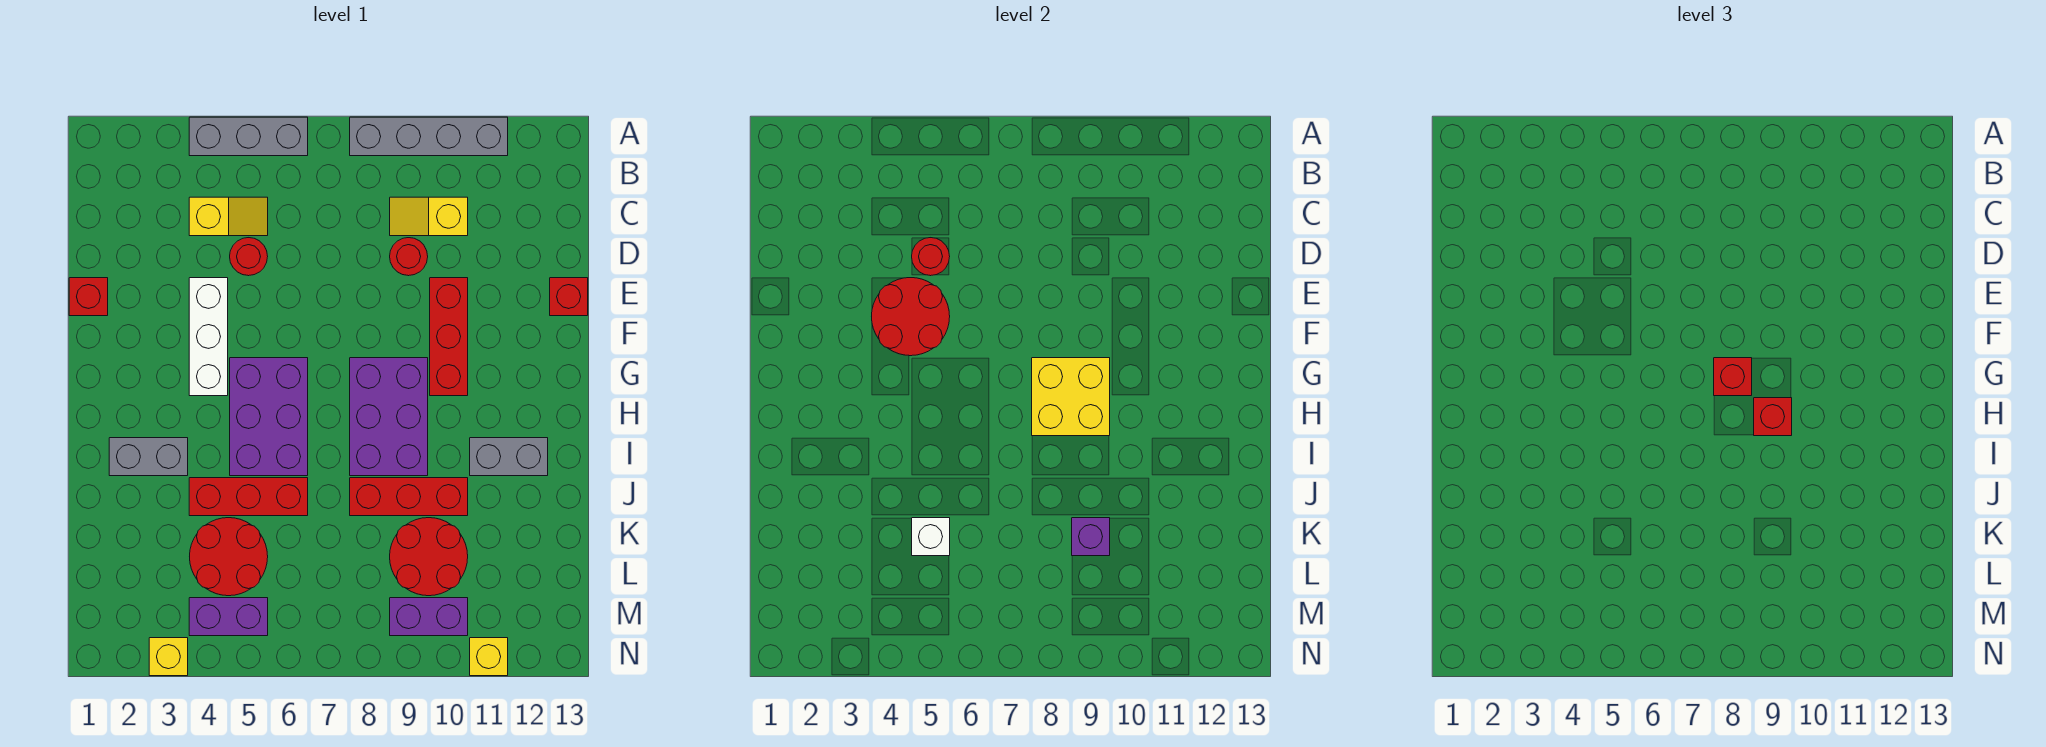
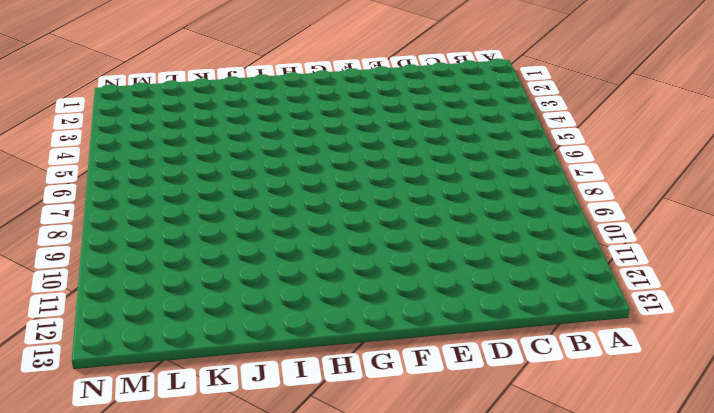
none -> grey brick A4:A6 level 1
none -> grey brick A8:A11 level 1
none -> yellow slope C4:C5 level 1 top 4

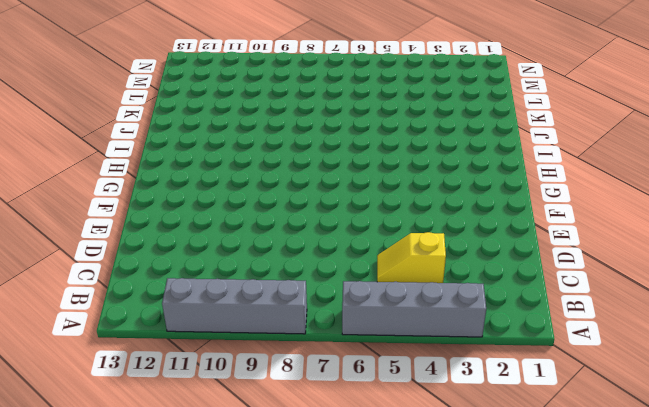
grey brick A3:A6 level 1 -> grey brick A4:A6 level 1
none -> yellow slope C9:C10 level 1 top 10
none -> red round brick D5 level 1
none -> red round brick D9 level 1

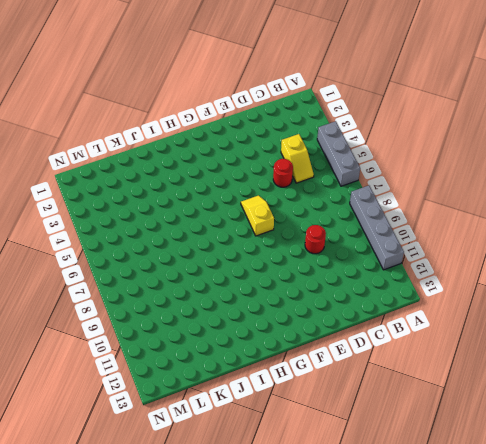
yellow slope F6:F7 level 1 top 7 -> yellow slope C9:C10 level 1 top 10
none -> red brick E1 level 1
none -> white brick E4:G4 level 1
none -> red brick E10:G10 level 1

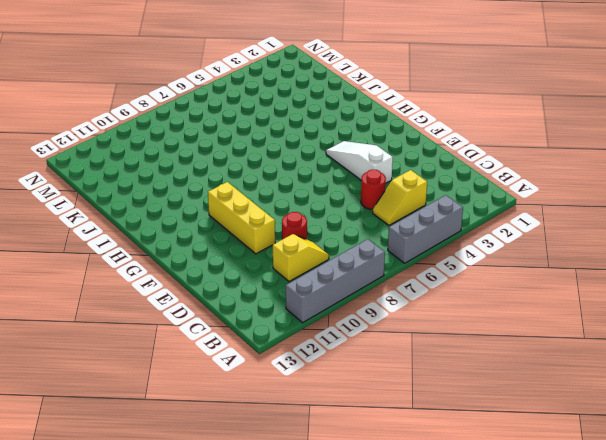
white slope E4:G4 level 1 top E -> white brick E4:G4 level 1
yellow brick E10:G10 level 1 -> red brick E10:G10 level 1
none -> red brick E1 level 1
none -> red brick E13 level 1
none -> purple brick G5:I6 level 1

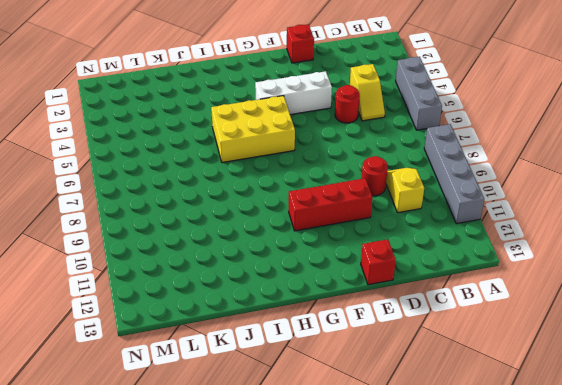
yellow brick G5:I6 level 1 -> purple brick G5:I6 level 1
none -> purple brick G8:I9 level 1
none -> grey brick I2:I3 level 1
none -> grey brick I11:I12 level 1

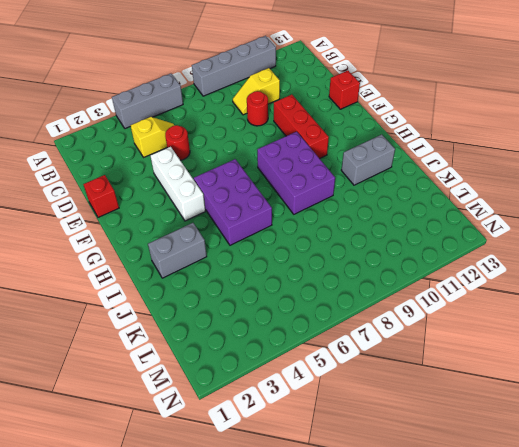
none -> red brick J4:J6 level 1
none -> red brick J8:J10 level 1
none -> red round brick K4:L5 level 1

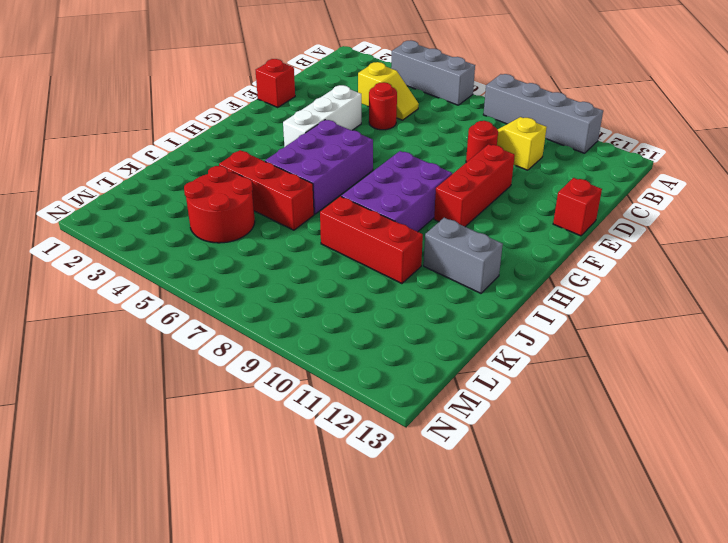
none -> grey brick I2:I3 level 1
none -> red round brick K9:L10 level 1
none -> purple brick M4:M5 level 1

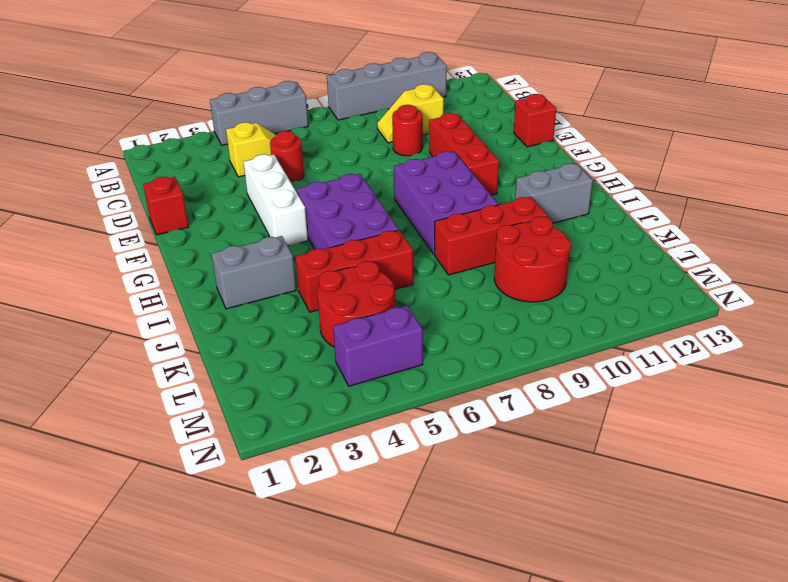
none -> purple brick M9:M10 level 1
none -> yellow brick N3 level 1
none -> yellow brick N11 level 1

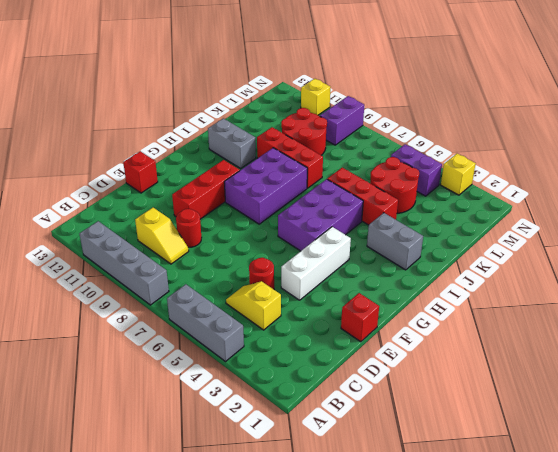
purple brick M9:N9 level 1 -> purple brick M9:M10 level 1
none -> red round brick D5 level 2
none -> red round brick E4:F5 level 2
none -> yellow brick G8:H9 level 2

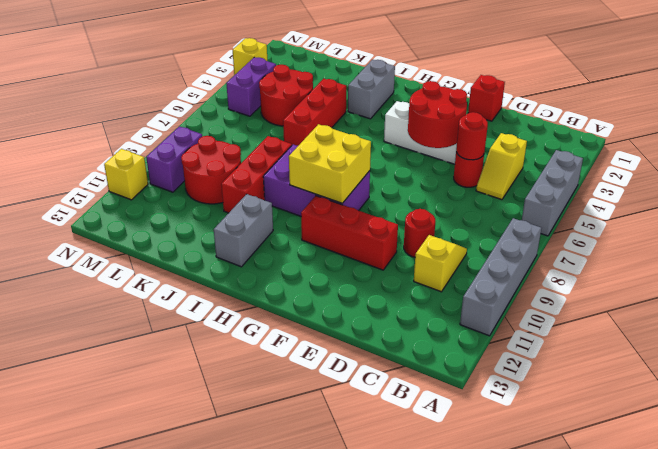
none -> red brick E13 level 1
none -> purple brick G5:I6 level 1
none -> white brick K5 level 2

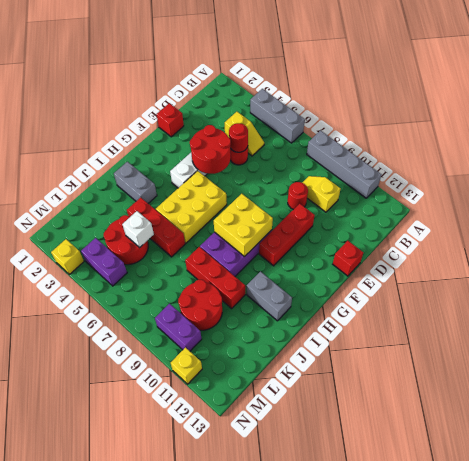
yellow brick G5:I6 level 1 -> purple brick G5:I6 level 1
none -> purple brick K9 level 2
none -> red brick G8 level 3
none -> red brick H9 level 3

